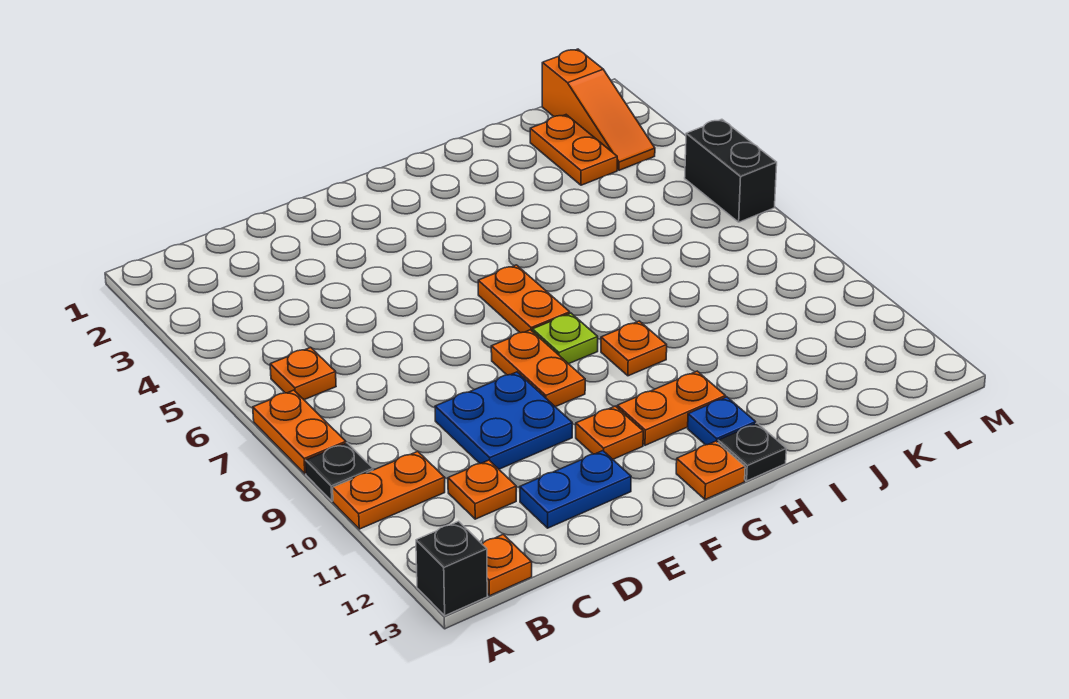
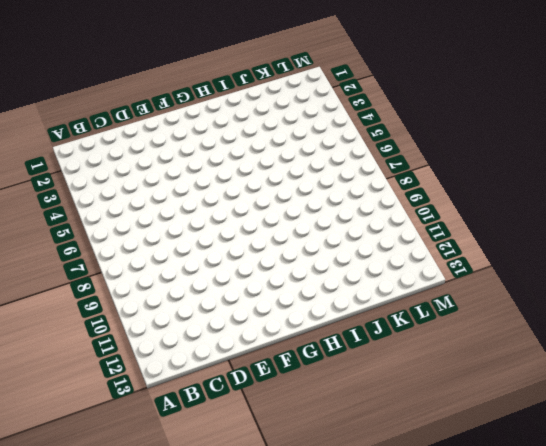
none -> orange plate A7:A8 level 1
none -> black plate A9 level 1
none -> orange plate A10:B10 level 1

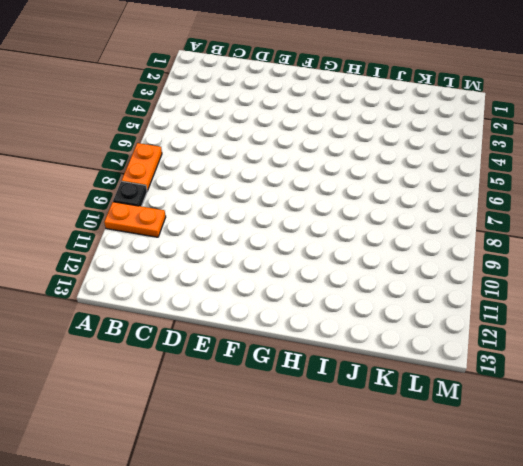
none -> black brick A13 level 1
none -> orange plate B6 level 1
none -> orange plate B13 level 1

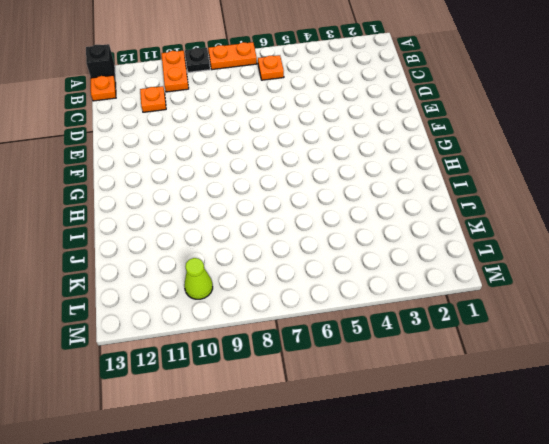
lime cone L10 level 1 -> none
none -> blue plate D9:E10 level 1
none -> blue plate D12:E12 level 1
none -> orange plate F8:F9 level 1

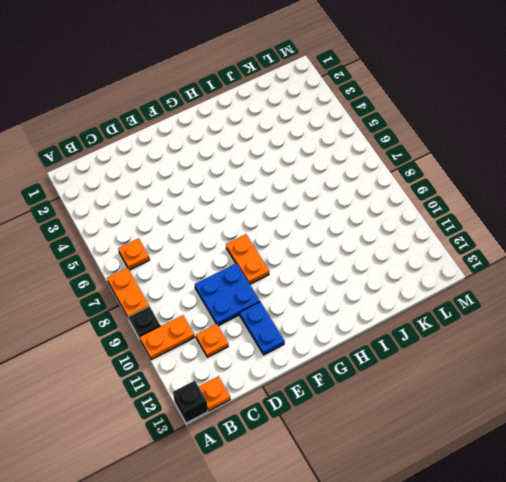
blue plate E11:E12 level 1 -> blue plate D12:E12 level 1
none -> orange plate F11 level 1
none -> orange plate G6:G7 level 1
none -> lime plate G8 level 1

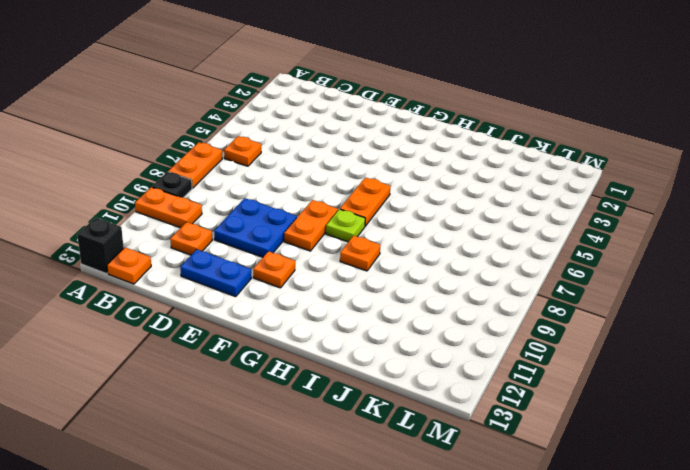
none -> orange plate G11:H11 level 1
none -> orange plate G13 level 1
none -> blue plate H12 level 1

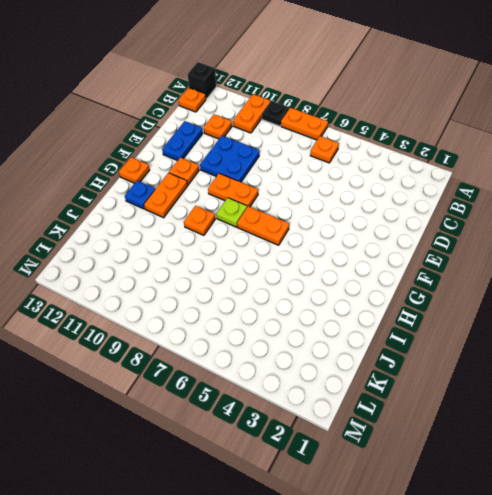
none -> black plate H13 level 1
none -> orange plate K2:K3 level 1
none -> orange slope L1:L3 level 1 top 1

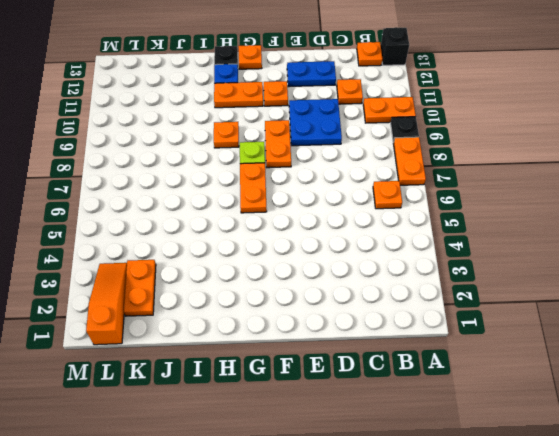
none -> black brick M5:M6 level 1

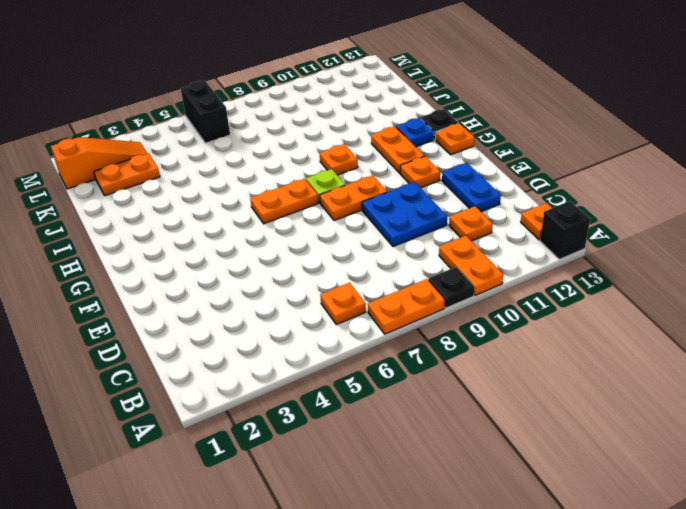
black brick L6:M6 level 1 -> black brick M5:M6 level 1

